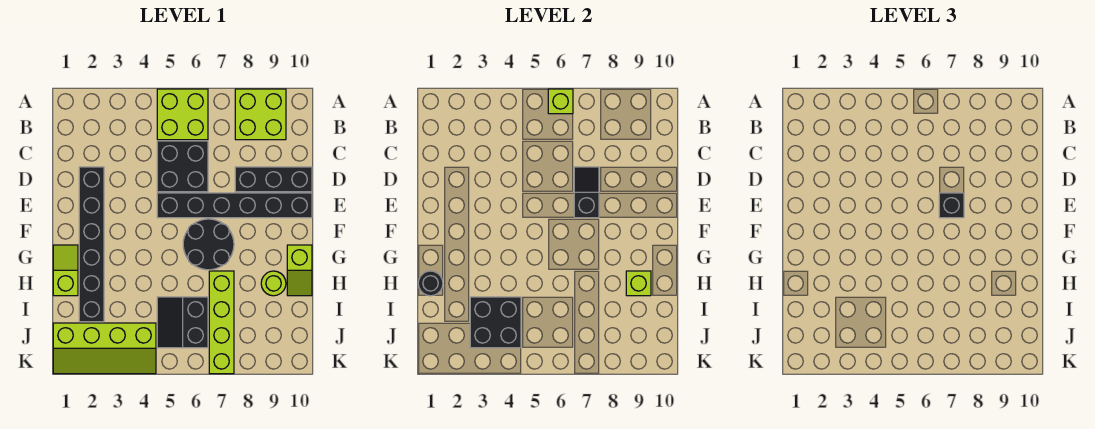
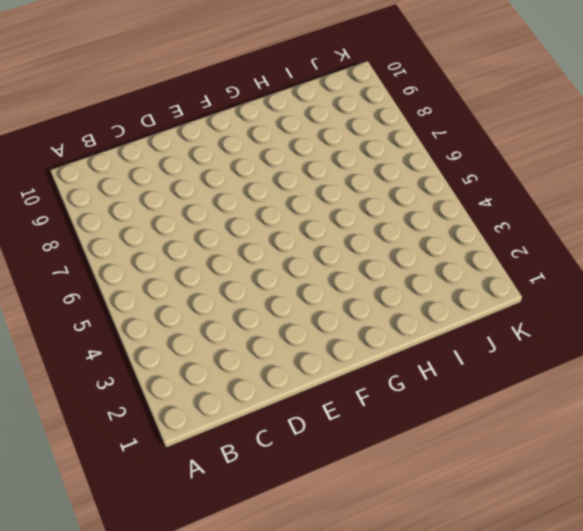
none -> lime brick A5:B6 level 1
none -> lime brick A8:B9 level 1
none -> black brick C5:D6 level 1

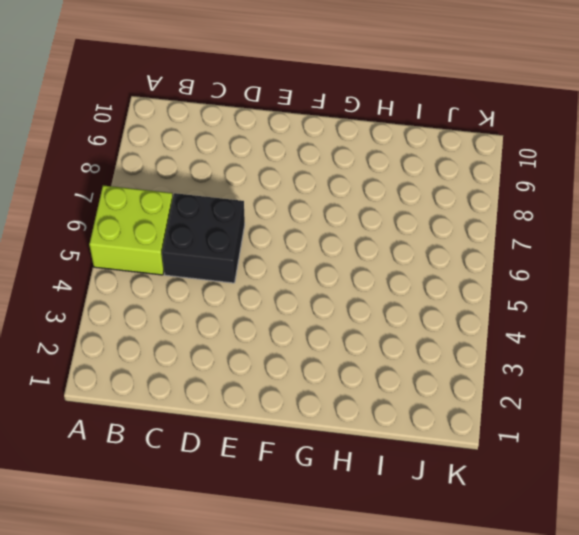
none -> lime brick A8:B9 level 1
none -> black brick D2:I2 level 1
none -> black brick D8:D10 level 1

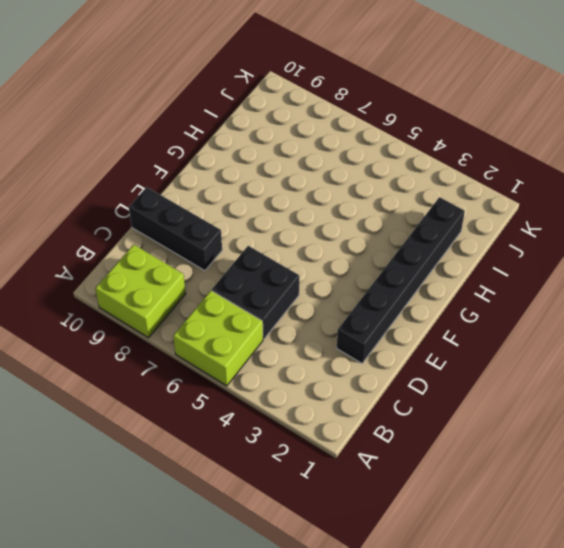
none -> black brick E5:E10 level 1
none -> black round brick F6:G7 level 1
none -> lime slope G1:H1 level 1 top H

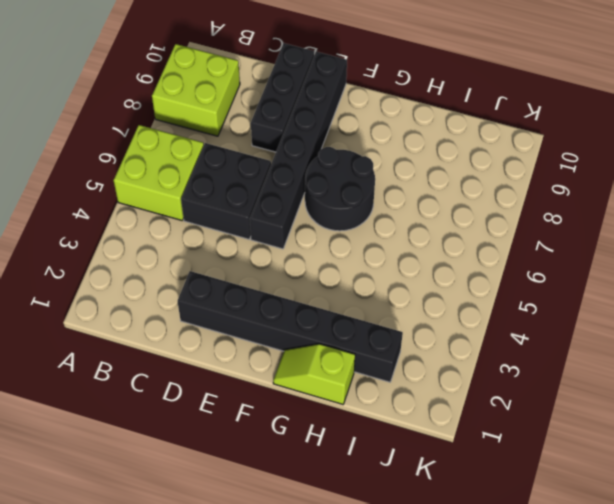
none -> lime slope G10:H10 level 1 top G
none -> lime brick H7:K7 level 1
none -> lime round brick H9 level 1

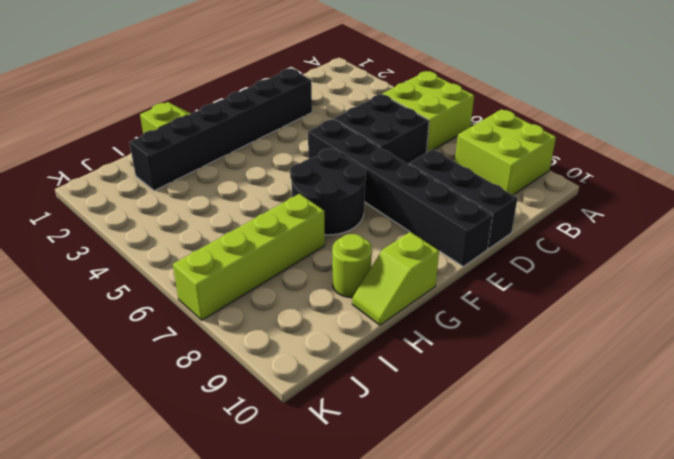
none -> black slope I5:J6 level 1 top 6
none -> lime slope J1:K4 level 1 top J
none -> lime brick A6 level 2

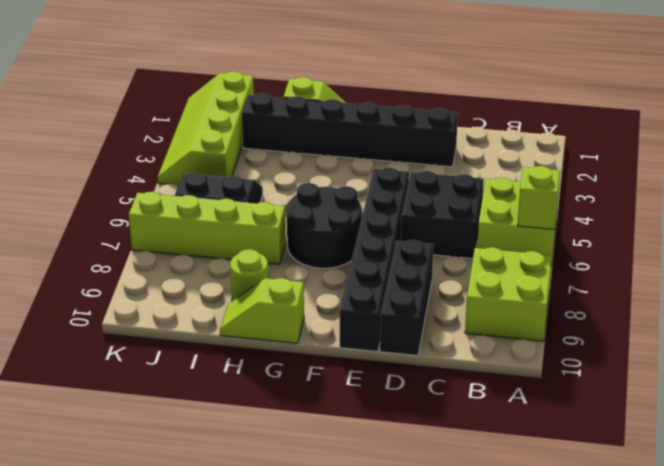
none -> black slope D7:E7 level 2 top E
none -> black round brick H1 level 2
none -> lime brick H9 level 2

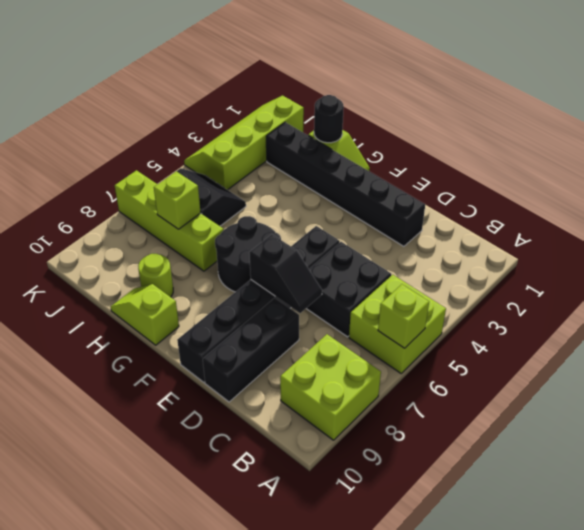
lime brick I7 level 2 -> lime brick H9 level 2
none -> black brick I3:J4 level 2
none -> black brick E7 level 3

